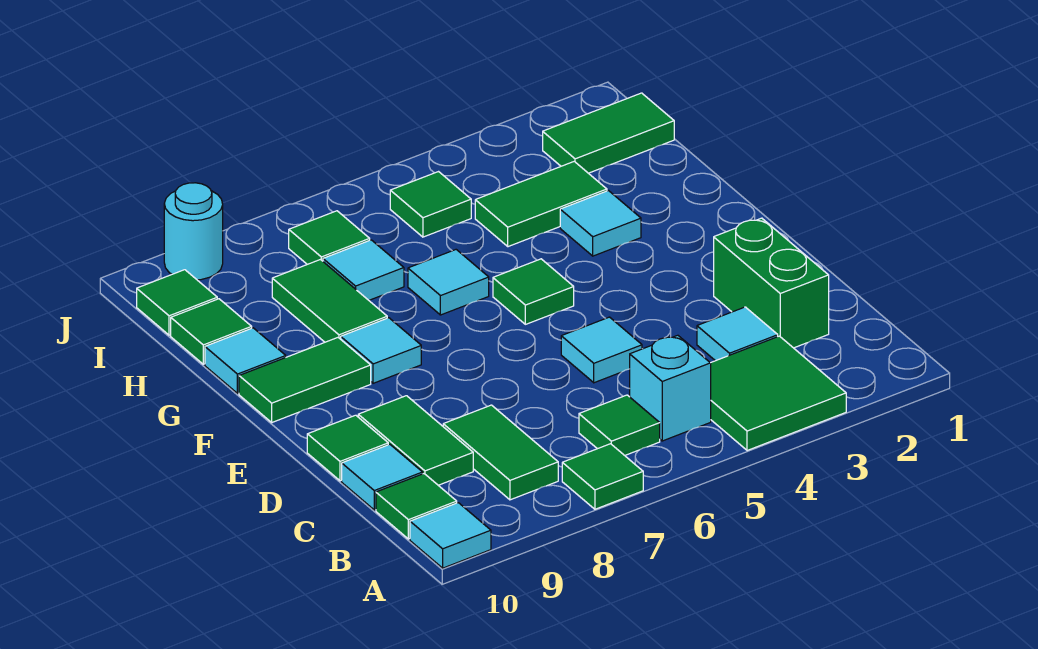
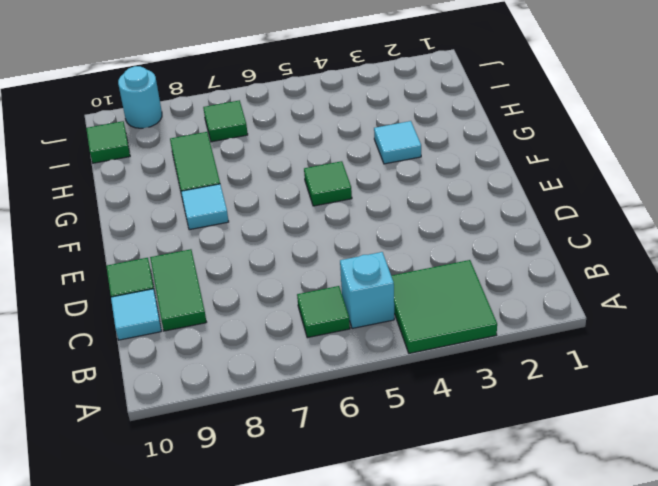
none -> green tile A7 level 1
none -> cyan tile A10 level 1
none -> green tile B8:C8 level 1

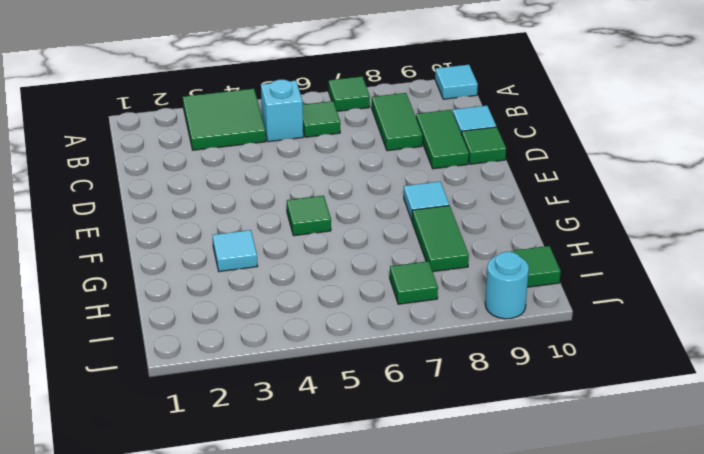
none -> green tile B10 level 1
none -> green brick C2:D2 level 1
none -> cyan tile C3 level 1

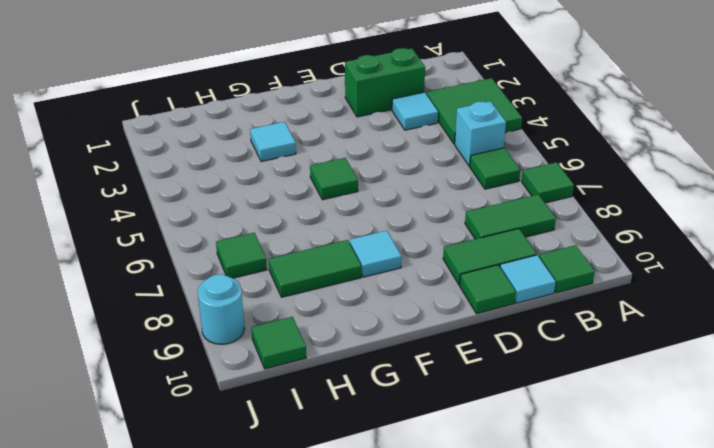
none -> cyan tile A10 level 1
none -> cyan tile D5 level 1
none -> green tile F9:F10 level 1

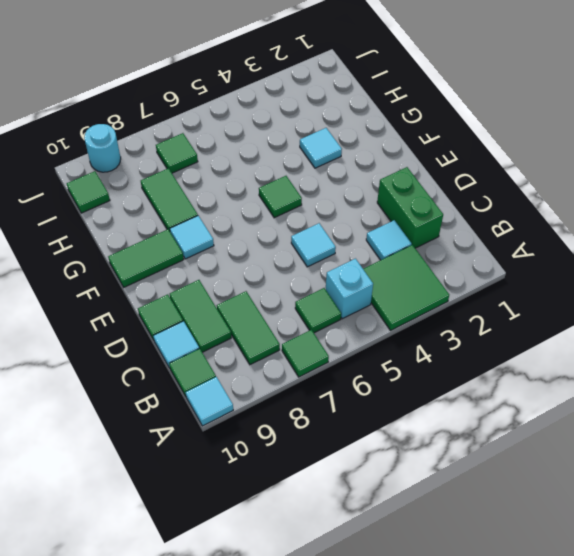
none -> cyan tile G6 level 1
none -> cyan tile G10 level 1
none -> green tile H3:H4 level 1

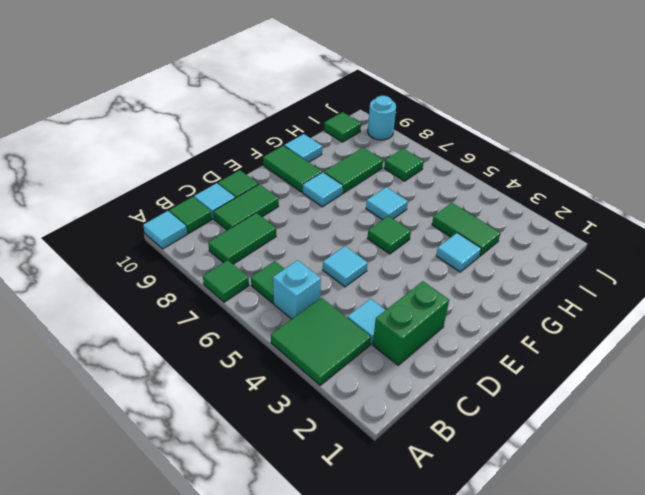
none -> cyan tile H7 level 1
none -> green tile H10 level 1
none -> green tile I1:I2 level 1

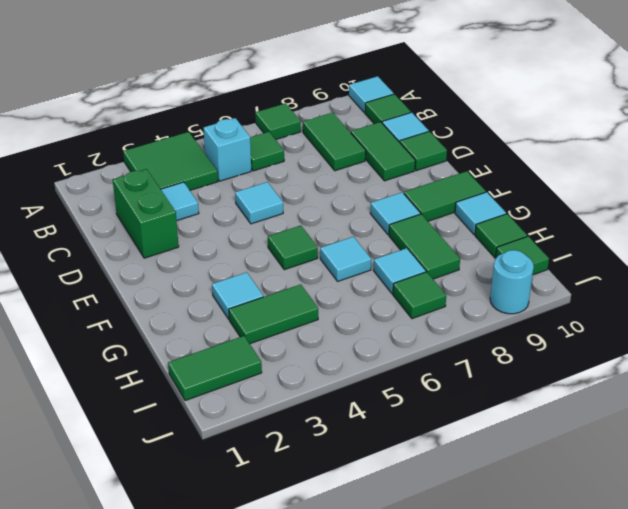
none -> green tile I5 level 1

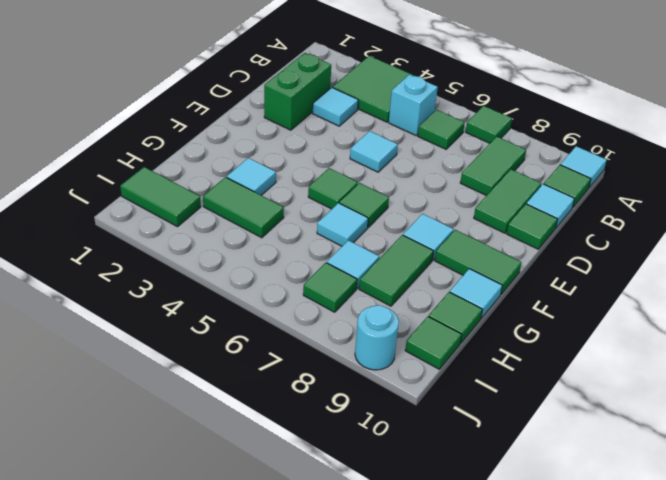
green tile F6 level 1 -> green tile I5 level 1

